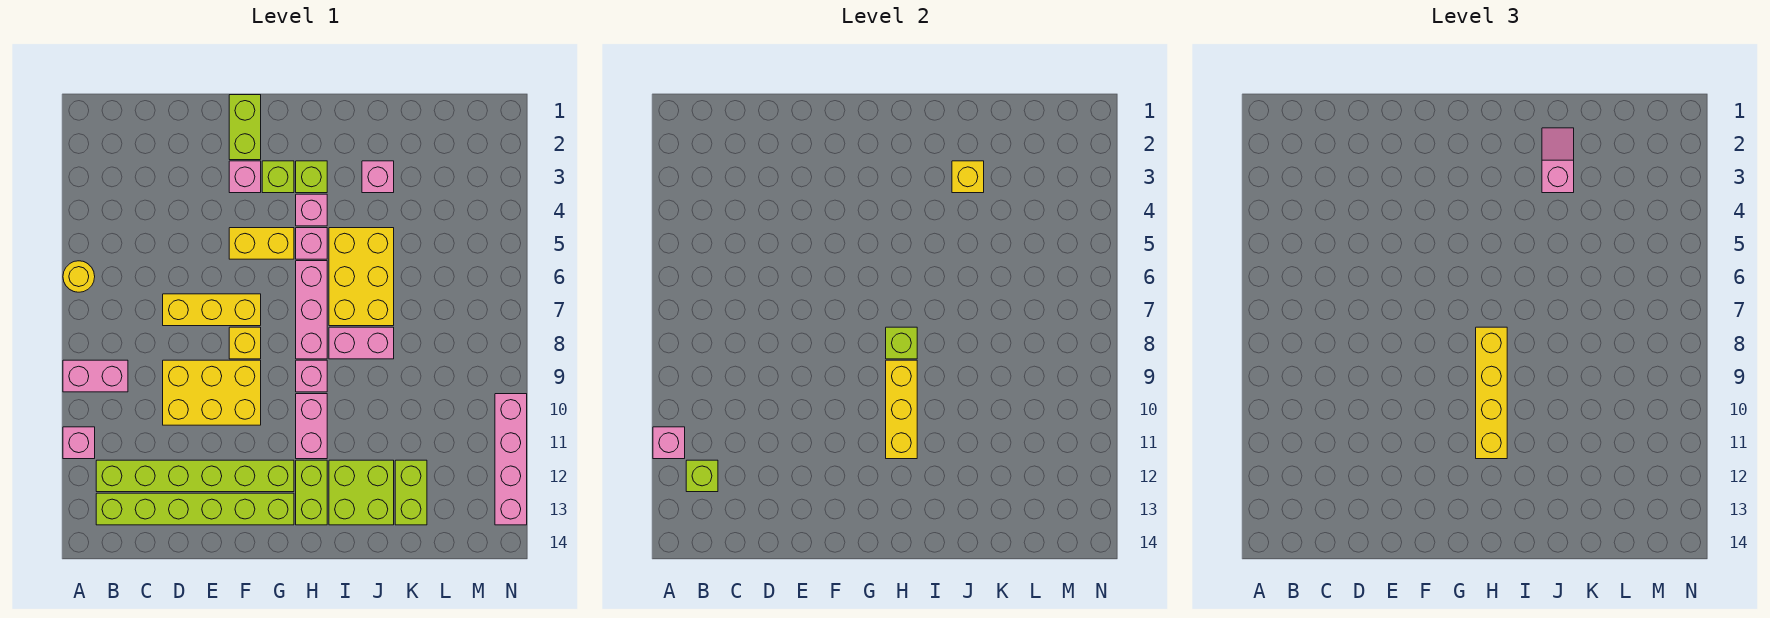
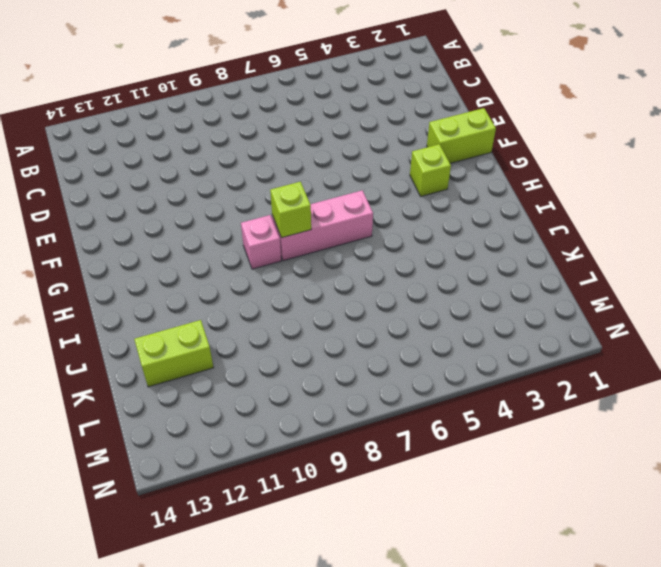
none -> yellow round brick A6 level 1
none -> pink brick A9:B9 level 1
none -> pink brick A11 level 1
none -> lime brick B12:G12 level 1

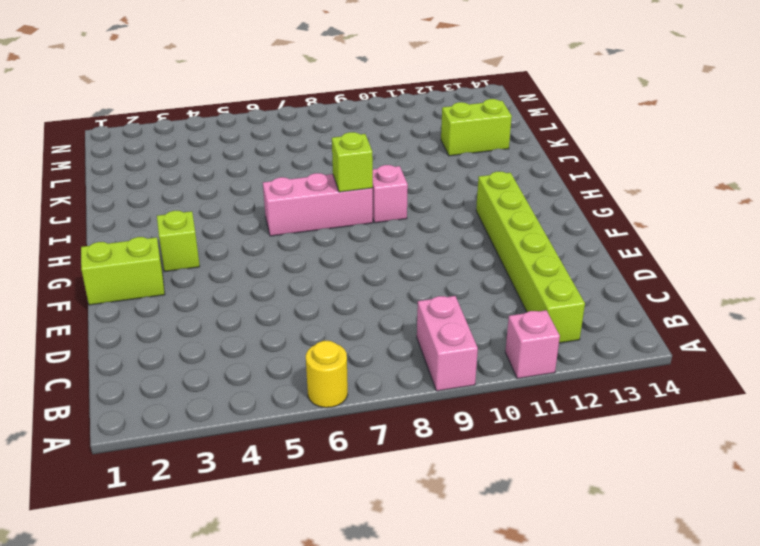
none -> lime brick B13:G13 level 1
none -> yellow brick D7:F7 level 1
none -> yellow brick D9:F10 level 1
none -> pink brick F3 level 1

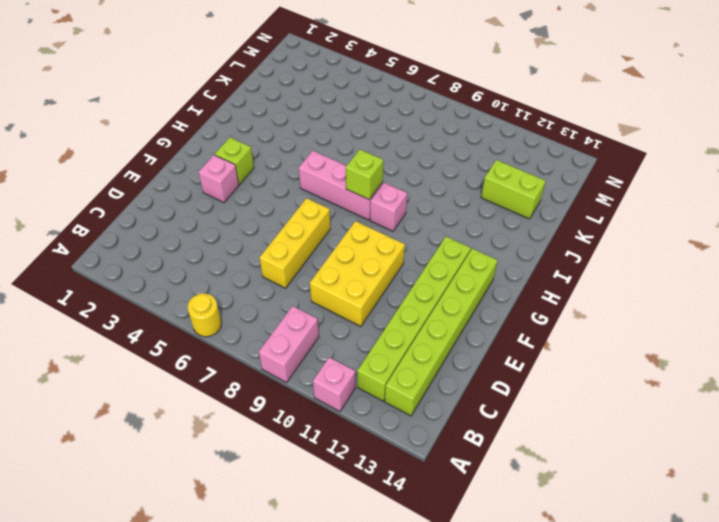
none -> lime brick F1:F2 level 1
none -> yellow brick F5:G5 level 1
none -> yellow brick F8 level 1
none -> lime brick H3 level 1

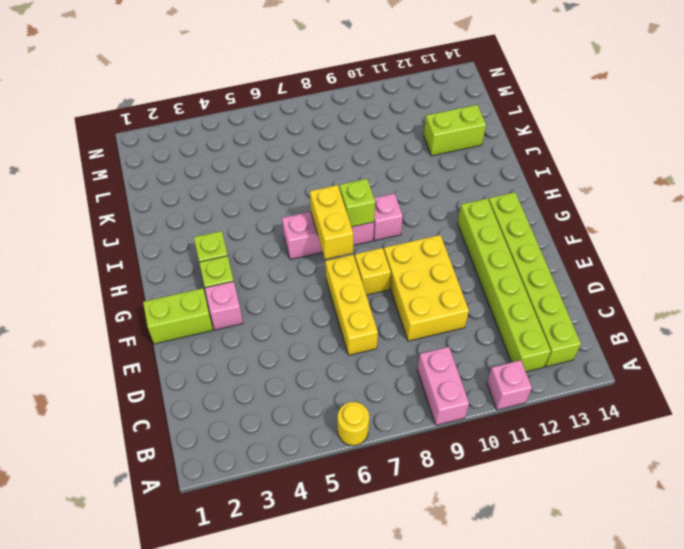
yellow brick G7:H7 level 2 -> yellow brick F5:G5 level 1
none -> pink brick H4 level 1
none -> pink brick H5 level 1
none -> pink brick H10:H11 level 1
none -> lime brick H12:H13 level 1

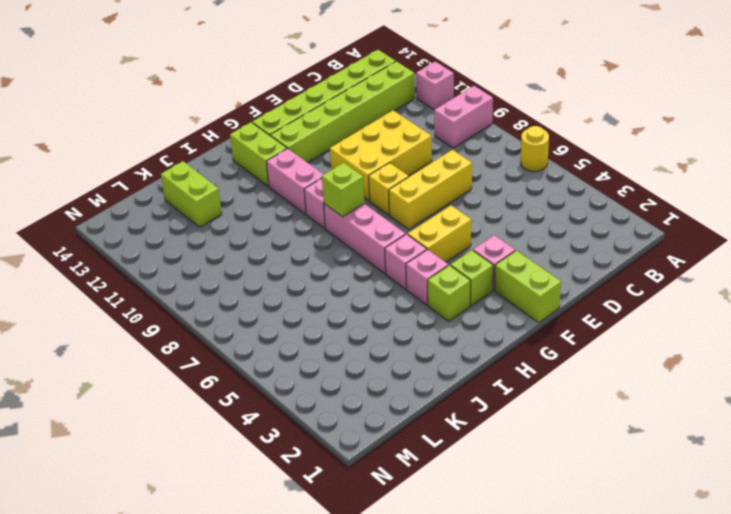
none -> yellow brick I5:J7 level 1
none -> pink brick I8:J8 level 1
none -> lime brick I12:J13 level 1
none -> pink brick J3 level 1

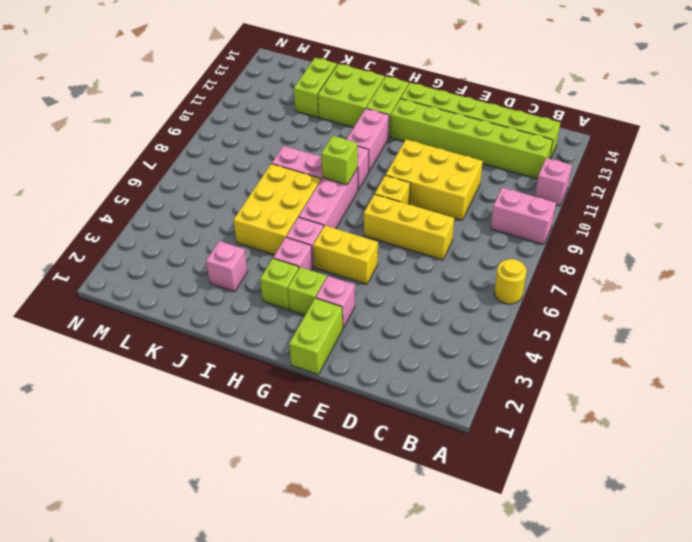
none -> pink brick N10:N13 level 1
none -> pink brick A11 level 2
none -> lime brick B12 level 2
none -> yellow brick H9:H11 level 2

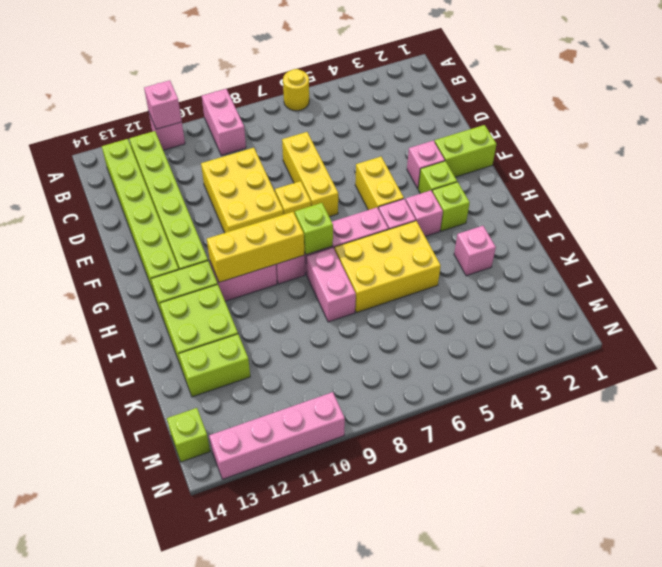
lime brick M14 level 1 -> lime brick B12 level 2
none -> yellow brick J3 level 2
none -> yellow brick H8:H11 level 3
none -> pink slope J2:J3 level 3 top 3

